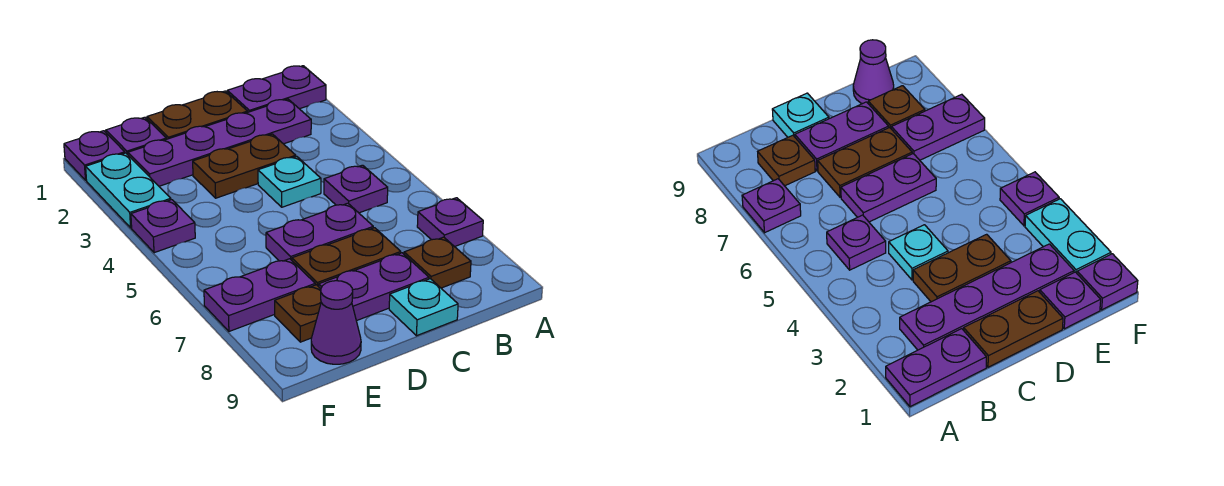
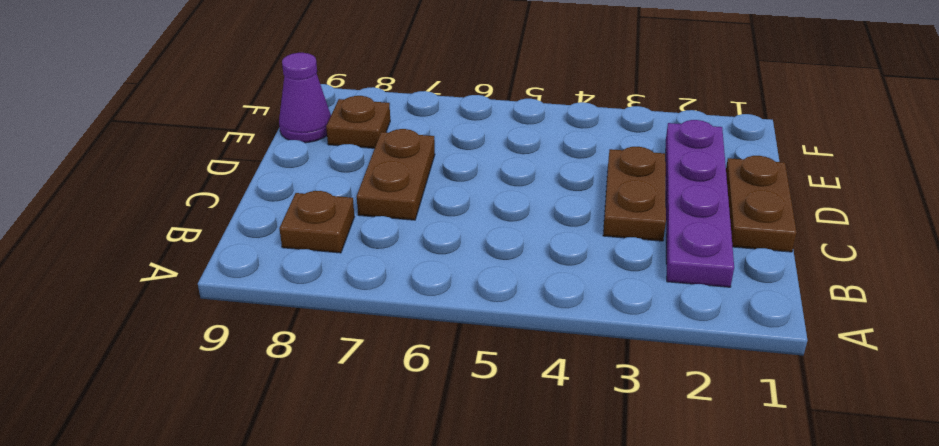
none -> purple plate A1:B1 level 1
none -> purple plate A7 level 1
none -> purple plate B5 level 1

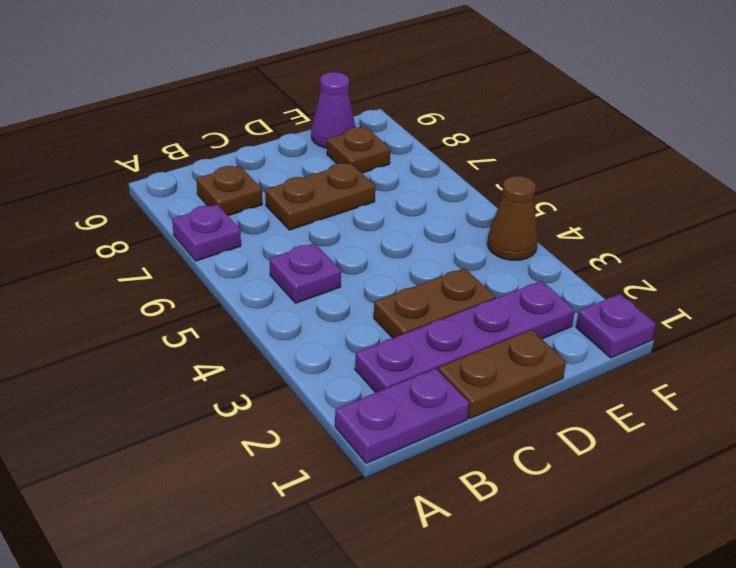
brown cone F4 level 1 -> purple plate F4 level 1
none -> cyan plate C4 level 1
none -> purple plate C6:D6 level 1
none -> purple plate C8:D8 level 1

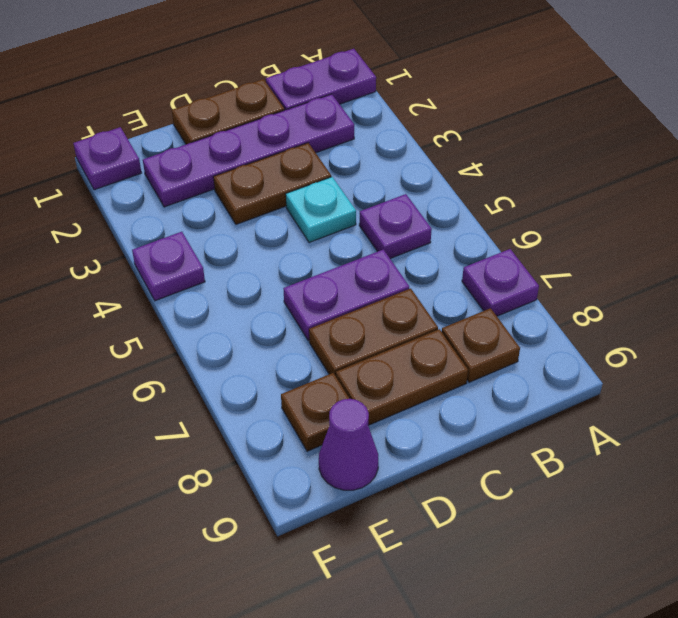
brown plate C8:D8 level 1 -> purple plate C8:D8 level 1
none -> cyan plate C9 level 1
none -> purple plate E1 level 1
none -> purple plate E7:F7 level 1

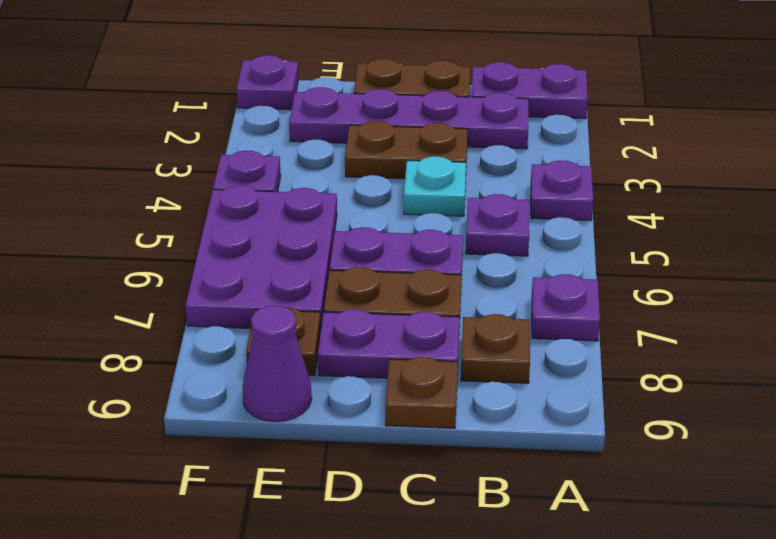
purple plate A4 level 1 -> purple plate E1 level 1
brown plate C9 level 1 -> cyan plate C9 level 1
purple plate E5:F7 level 1 -> purple plate E7:F7 level 1
none -> cyan plate F2:F3 level 1

